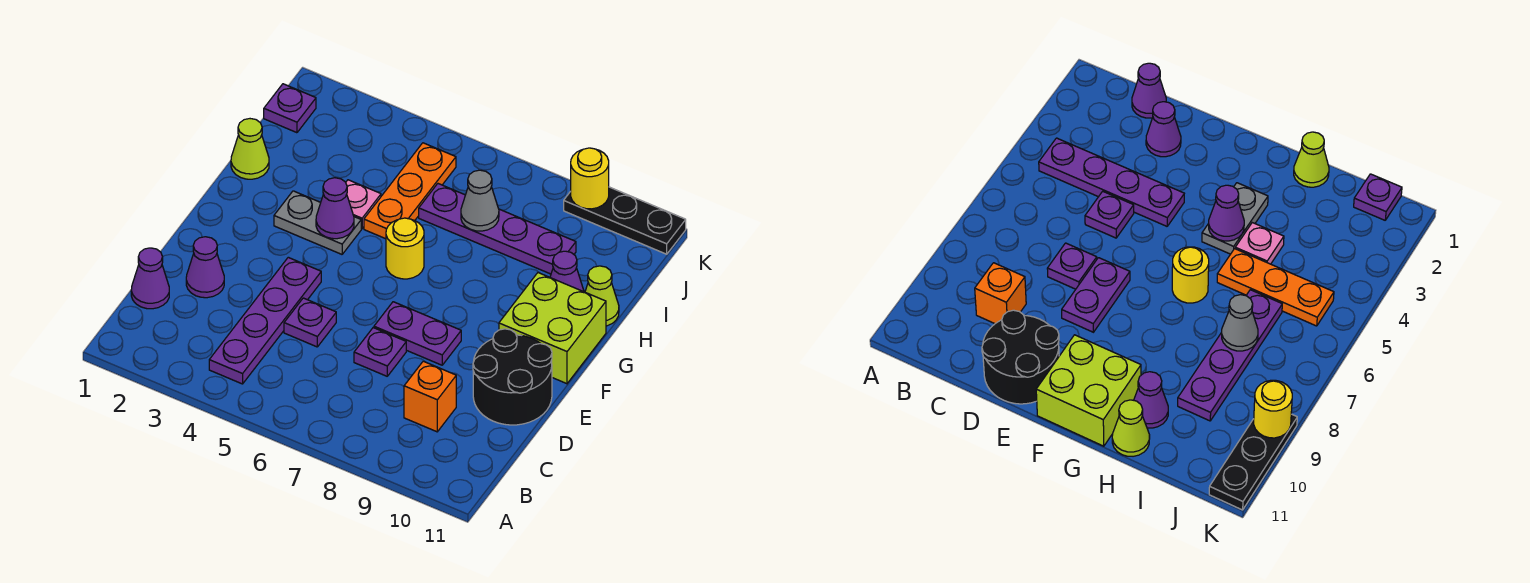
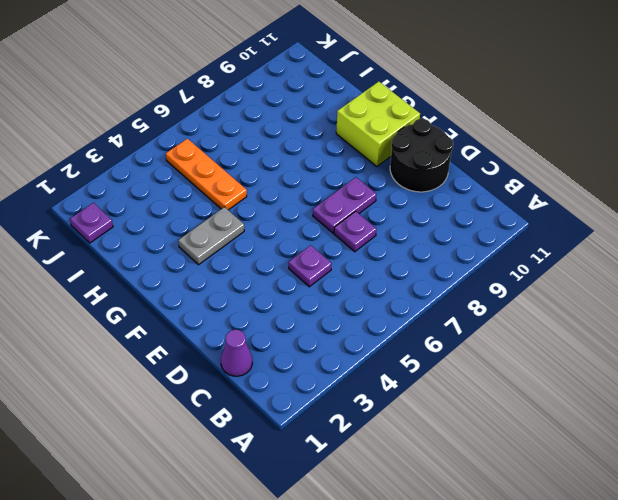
none -> purple plate B4:E4 level 1
none -> orange brick C9 level 1
none -> purple cone D2 level 1

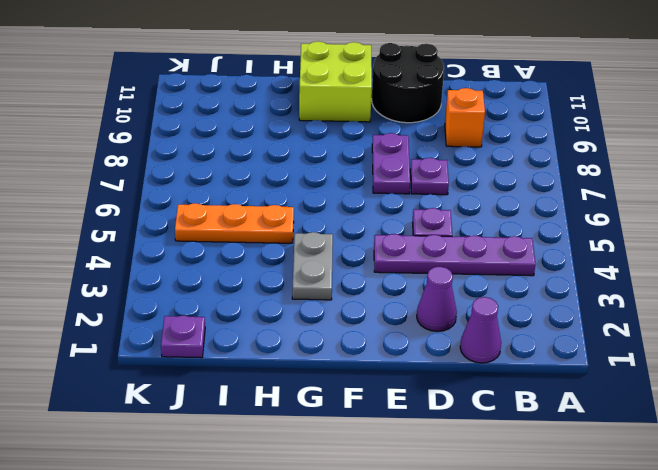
none -> yellow round brick G6 level 1
none -> lime cone H1 level 1
none -> pink plate H4 level 1

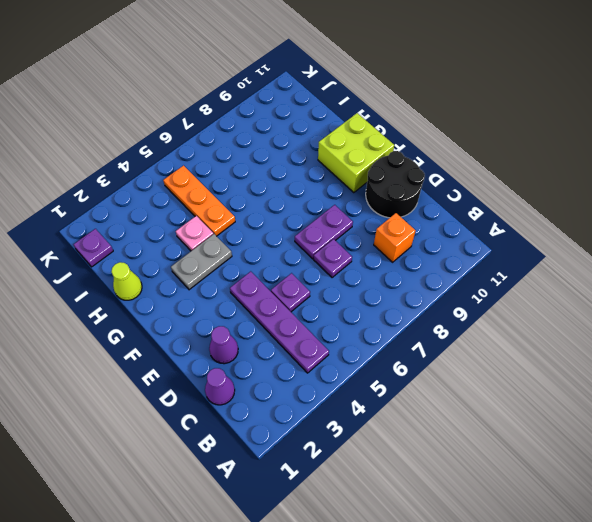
none -> yellow round brick G6 level 1
none -> purple cone H10 level 1
none -> lime cone H11 level 1

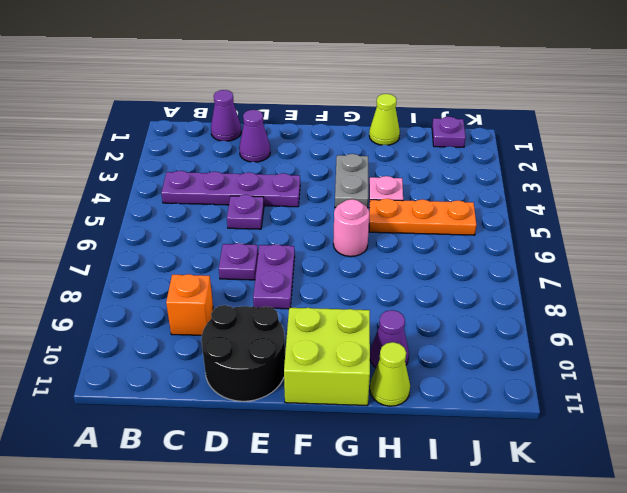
pink round brick G6 level 1 -> yellow round brick G6 level 1
none -> purple plate I6:I9 level 1
none -> black plate K9:K11 level 1
none -> purple cone G4 level 2

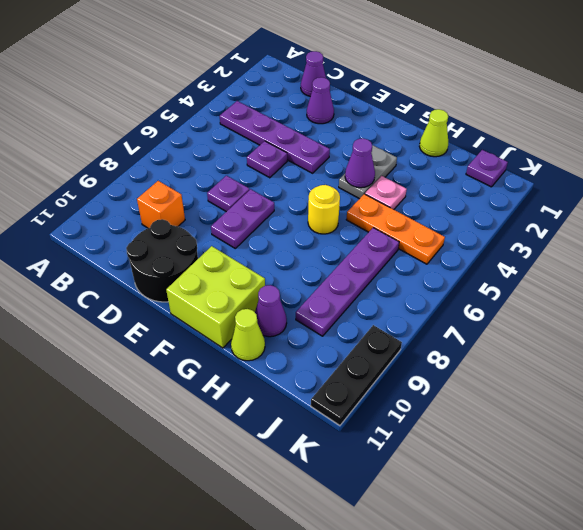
none -> grey cone I7 level 2
none -> yellow round brick K9 level 2

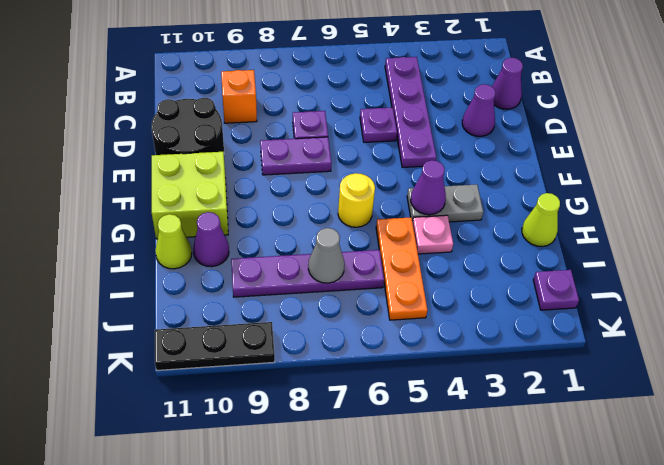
none -> yellow round brick K9 level 2

